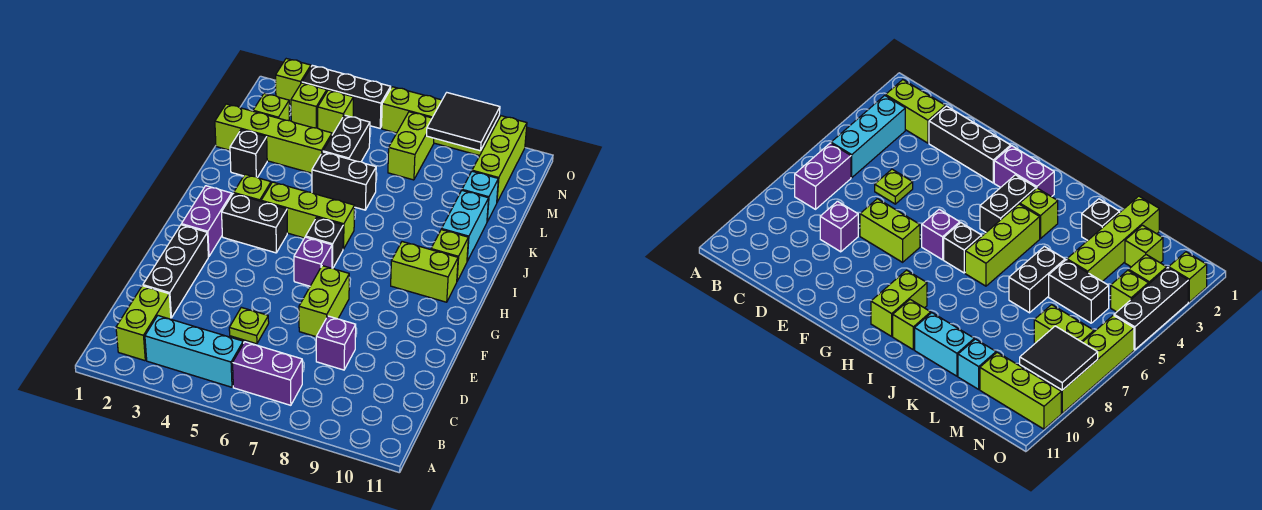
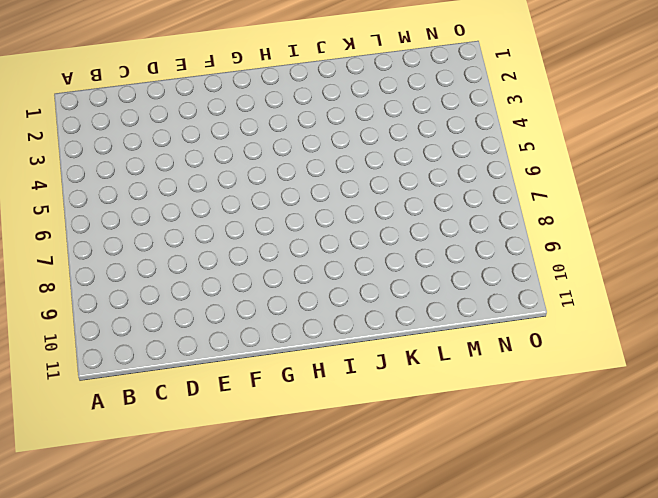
none -> lime brick B2:C2 level 1
none -> cyan brick B3:B5 level 1
none -> purple brick B6:B7 level 1
none -> black brick D2:F2 level 1

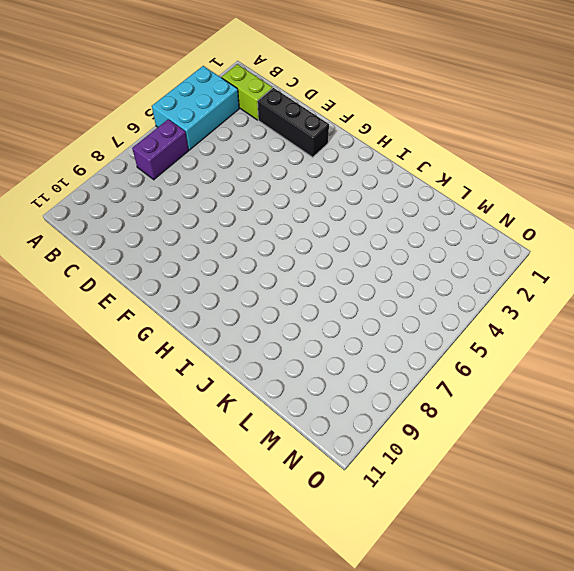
cyan brick A3:B5 level 1 -> cyan brick B3:B5 level 1
none -> lime plate D5 level 1
none -> purple brick D8 level 1
none -> lime brick E7:F7 level 1
none -> purple brick G2:H2 level 1

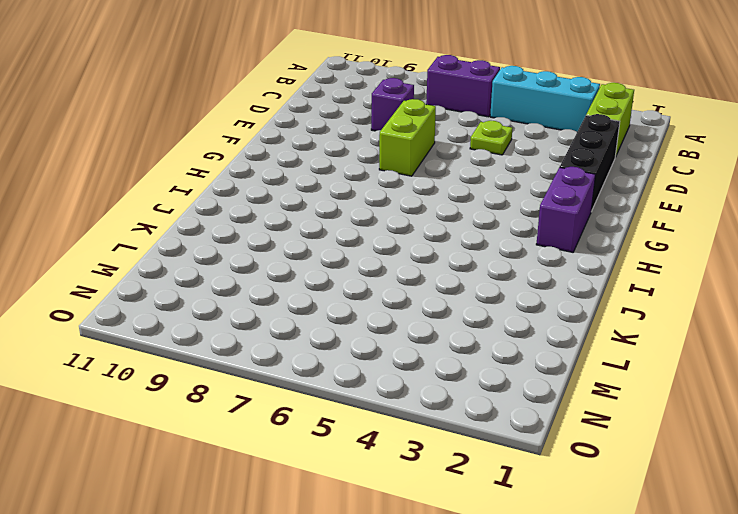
none -> purple brick G6 level 1
none -> black brick H3:H4 level 1
none -> black brick H6 level 1
none -> lime brick H9:H10 level 1

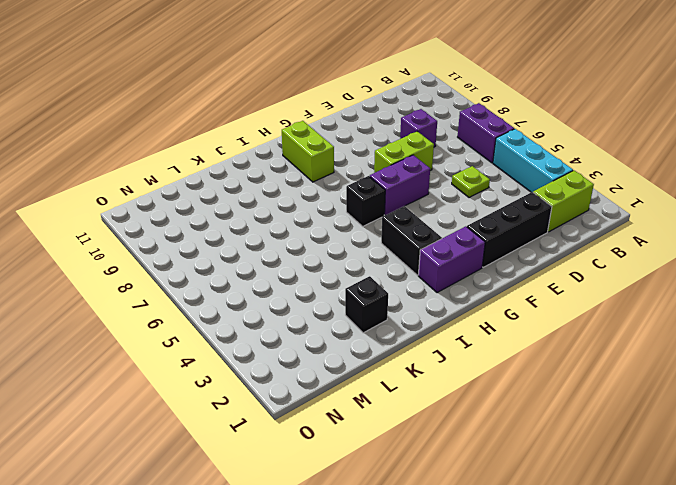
purple brick F6:G6 level 1 -> purple brick G6 level 1
none -> lime brick I3 level 1
none -> lime brick I4:I6 level 1
none -> lime brick I10 level 1
none -> cyan brick J10:K10 level 1

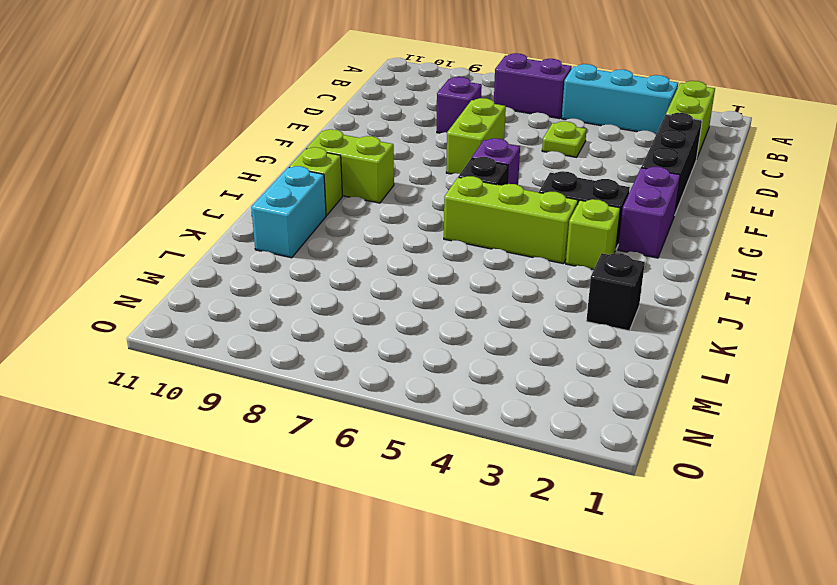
none -> black brick K5:K6 level 1
none -> lime brick L1:L4 level 1
none -> black brick L5:M5 level 1
none -> cyan brick L10 level 1

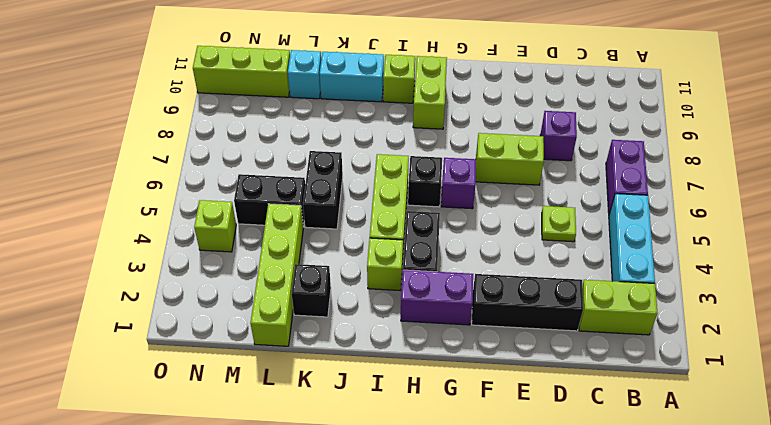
none -> lime brick M2 level 1
none -> lime brick M7:N7 level 1
none -> lime brick N3 level 1
none -> lime brick O2 level 1

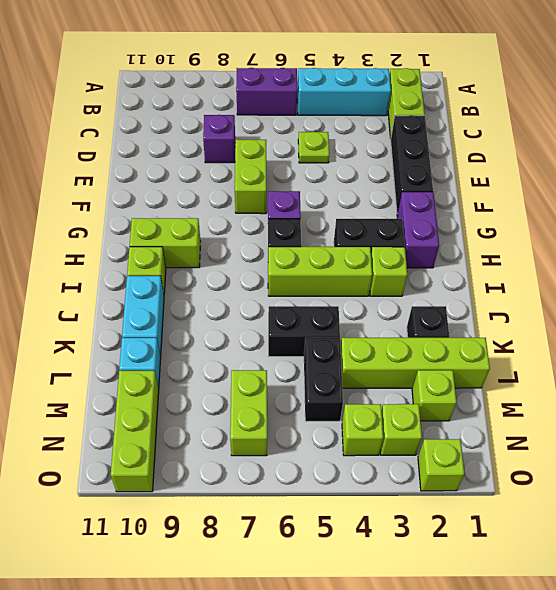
none -> black brick O3:O5 level 1
none -> lime brick O6:O9 level 1
none -> black tile N8:O9 level 2

